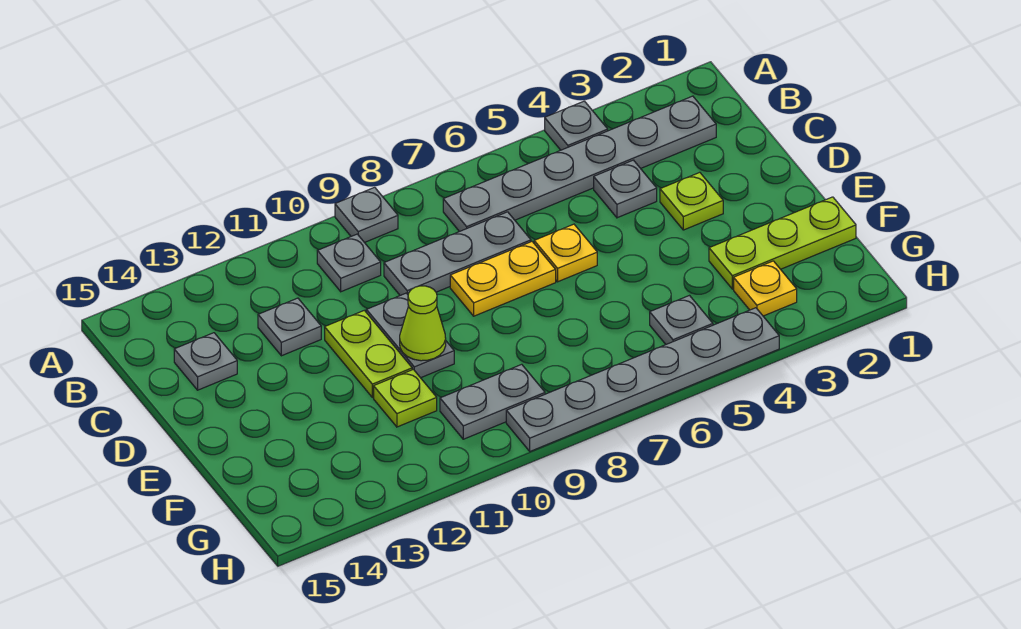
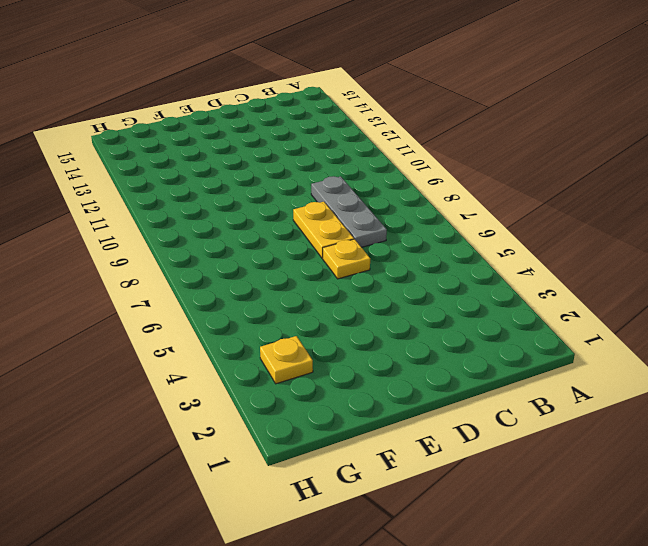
none -> grey plate A4 level 1
none -> grey plate A9 level 1
none -> grey plate B2:B7 level 1

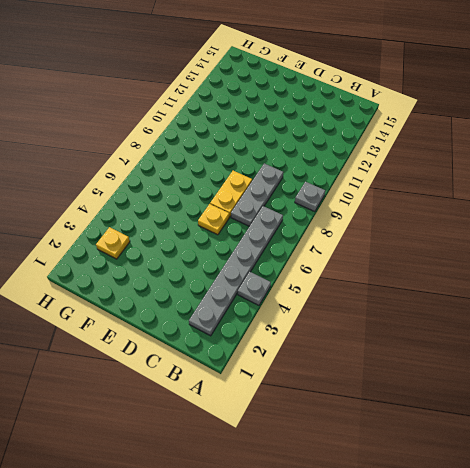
none -> grey plate B10 level 1
none -> grey plate C4 level 1
none -> grey plate C12 level 1

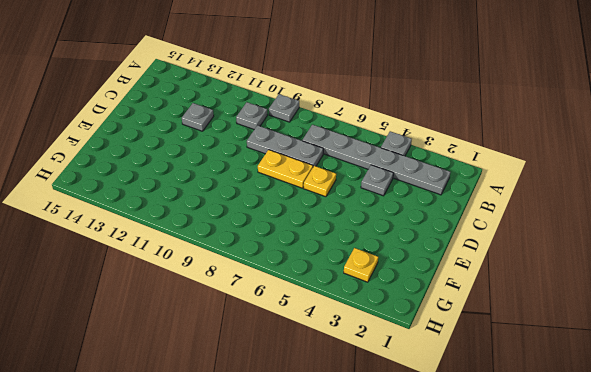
none -> grey plate C14 level 1
none -> lime plate D3 level 1
none -> grey plate D10:E10 level 1

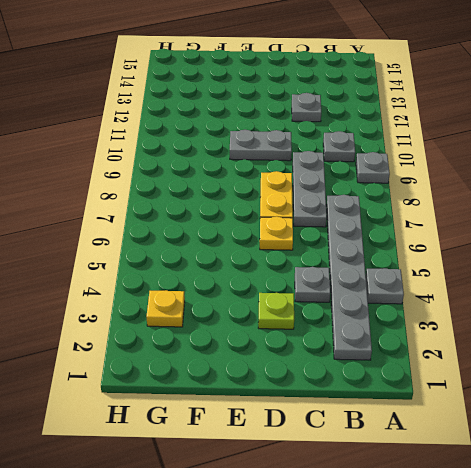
none -> grey plate C14 level 1
none -> lime plate D11:E11 level 1
none -> lime plate F1:F3 level 1

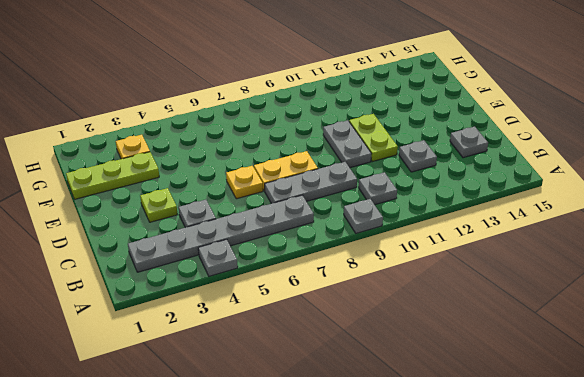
none -> lime plate F11 level 1
none -> grey plate G5 level 1
none -> grey plate G9:G10 level 1

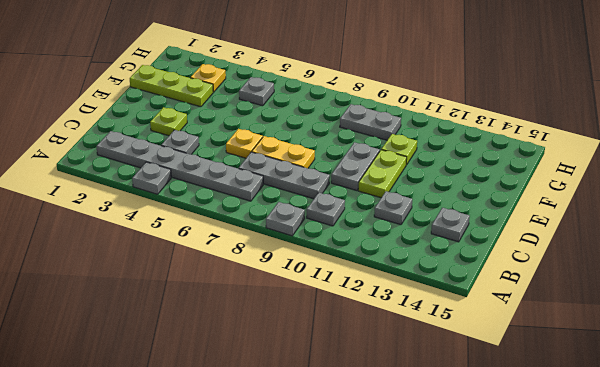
none -> grey plate H4:H9 level 1
none -> lime cone E10 level 2

